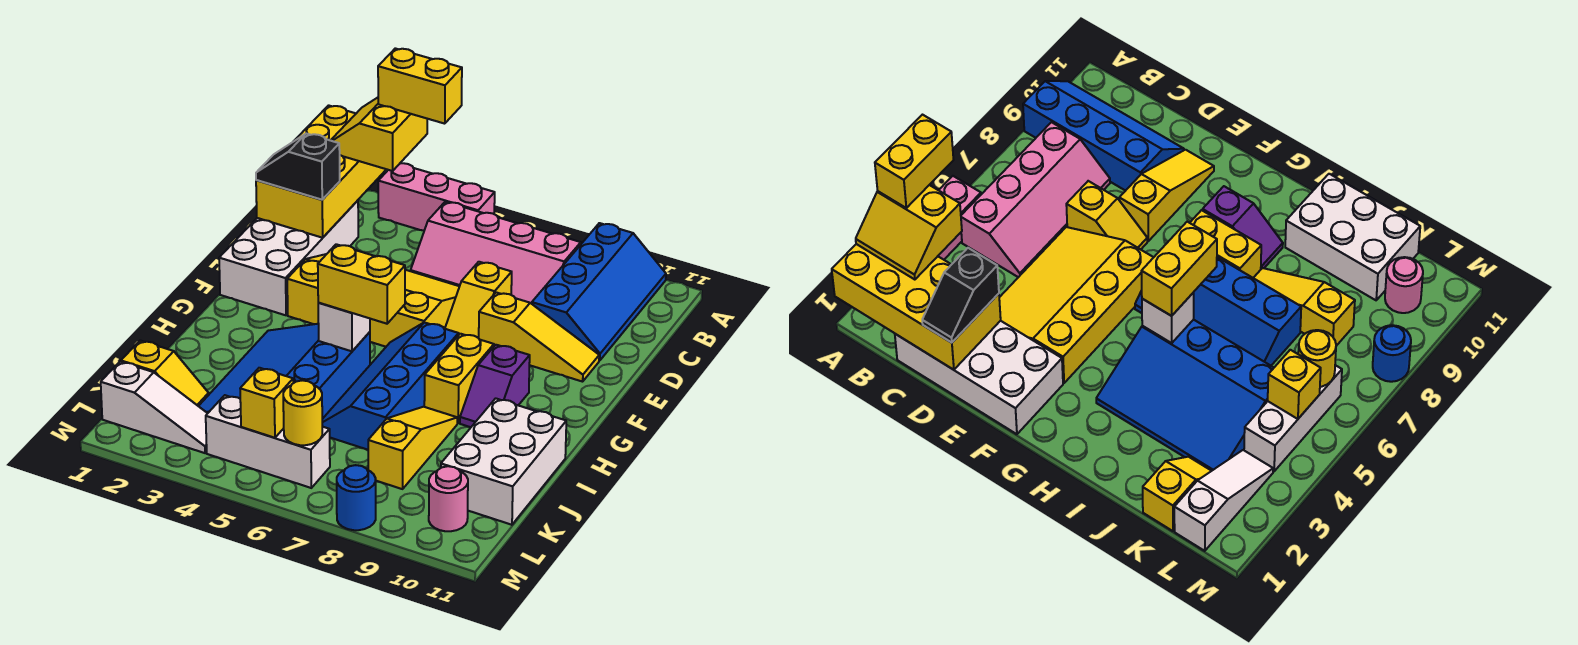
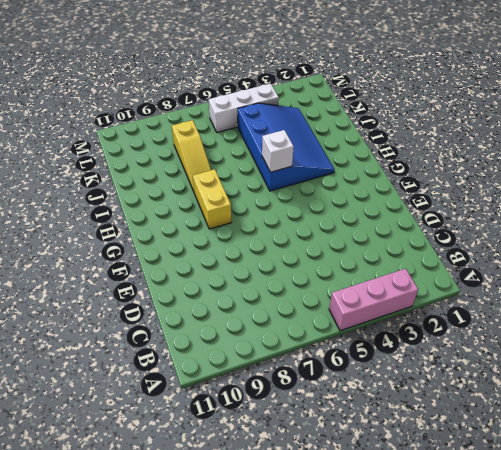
none -> blue slope A9:D10 level 1 top 9
none -> pink slope B5:C8 level 1 top B
none -> white brick C1:F2 level 1

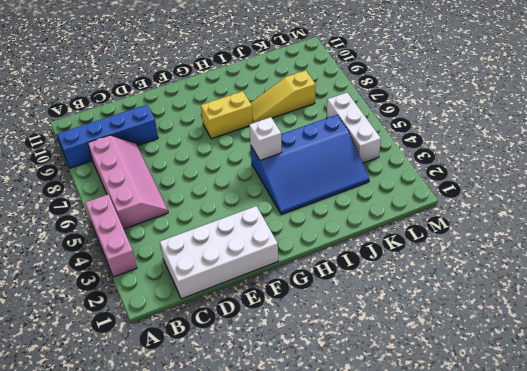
none -> yellow slope D3:F6 level 1 top F
none -> yellow slope D7:E7 level 1 top D
none -> yellow slope E8:E10 level 1 top 8

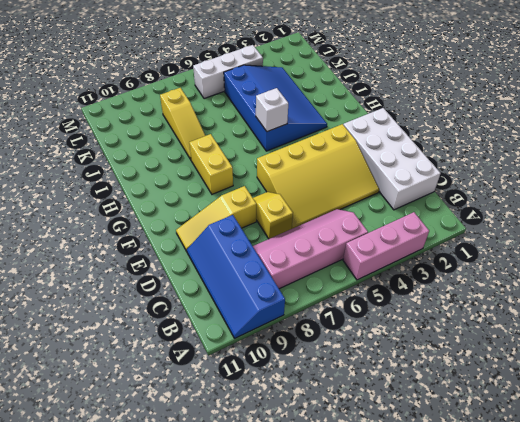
none -> blue slope G6:J7 level 1 top 7
none -> purple slope G9:H9 level 1 top G
none -> white brick I10:K11 level 1

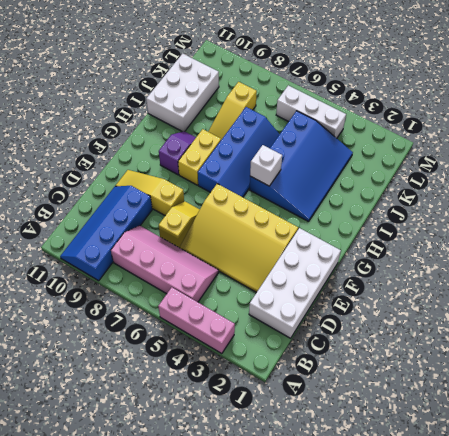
none -> yellow slope K1:K2 level 1 top 1
none -> white slope L1:L3 level 1 top 1
none -> pink round brick L10 level 1

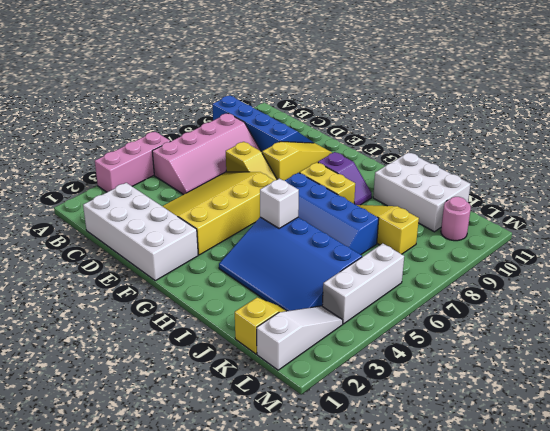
none -> blue round brick M8 level 1
none -> yellow brick A1:D2 level 2
none -> yellow brick L5 level 2

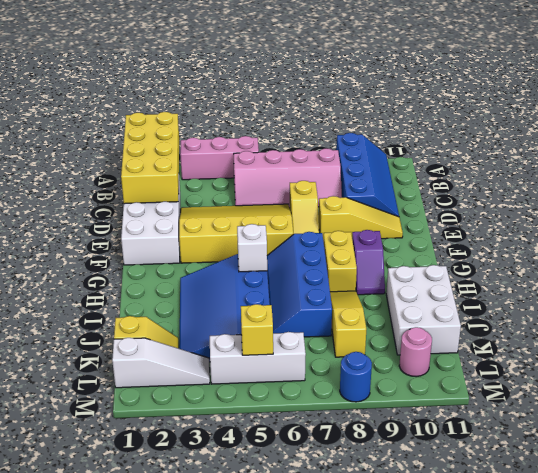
none -> yellow round brick L6 level 2
none -> yellow slope A2:B3 level 3 top 3
none -> black slope D1:D2 level 3 top 2

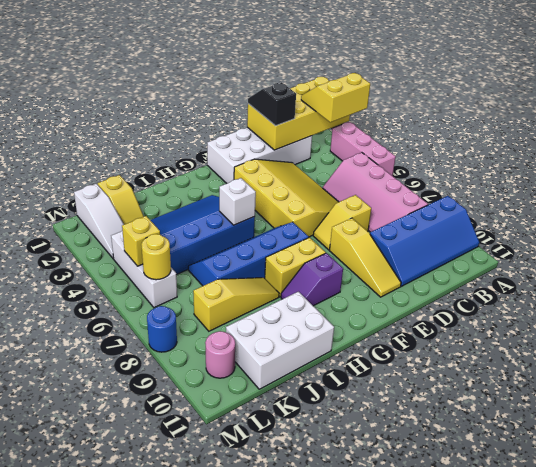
none -> yellow brick H5:H6 level 3
none -> yellow brick A3:A4 level 4

